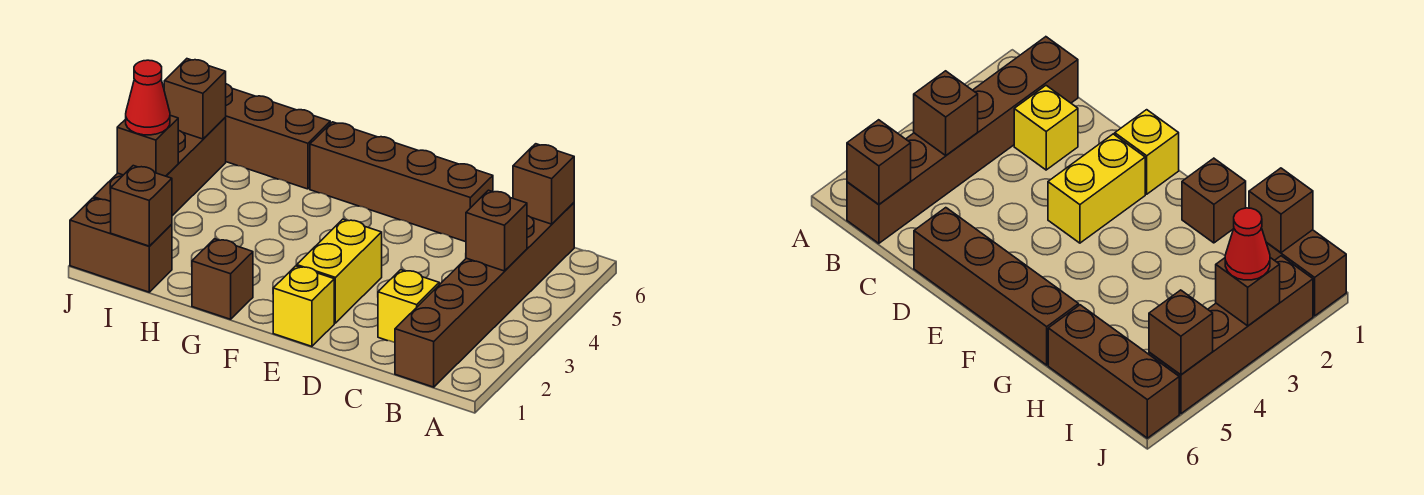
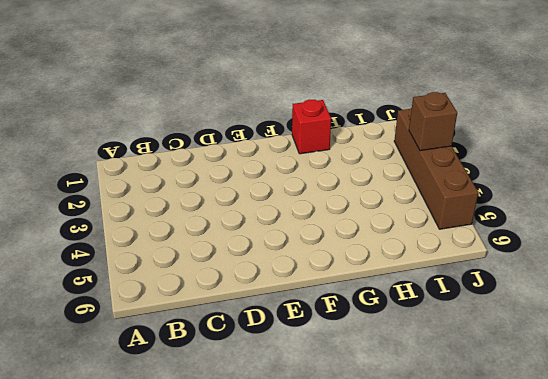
red brick G1 level 1 -> brown brick G1 level 1
none -> brown brick B1:B6 level 1
none -> yellow brick C2 level 1
none -> brown brick D6:G6 level 1

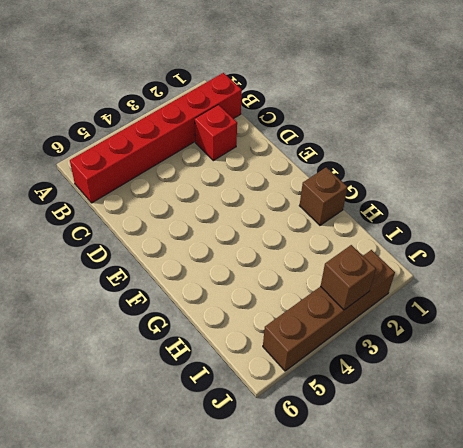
red brick B1:B6 level 1 -> brown brick B1:B6 level 1
red brick C2 level 1 -> yellow brick C2 level 1
none -> brown brick D6:G6 level 1
none -> yellow brick E1 level 1
none -> yellow brick E2:E3 level 1

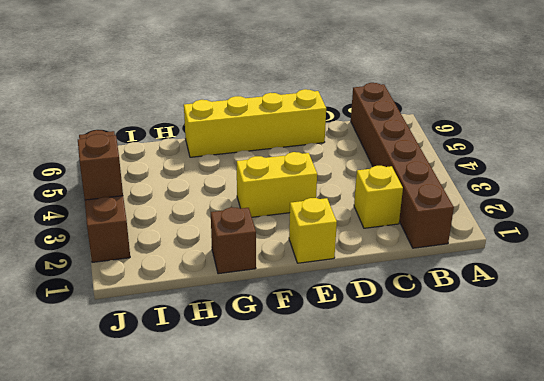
yellow brick D6:G6 level 1 -> brown brick D6:G6 level 1
yellow brick E3:F3 level 1 -> yellow brick E2:E3 level 1
none -> brown brick H6:J6 level 1
none -> brown brick I1:J1 level 1
none -> brown brick B4 level 2

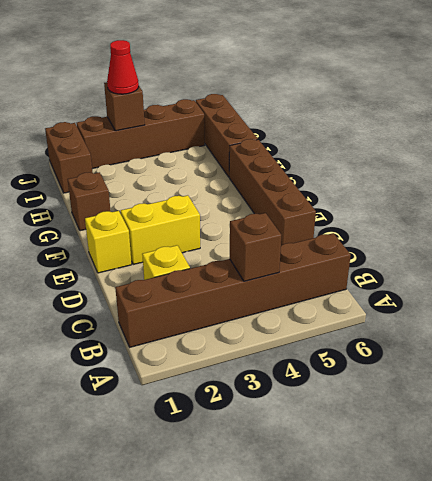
none -> brown brick B6 level 2
none -> brown brick I1 level 2
none -> brown brick J5 level 2

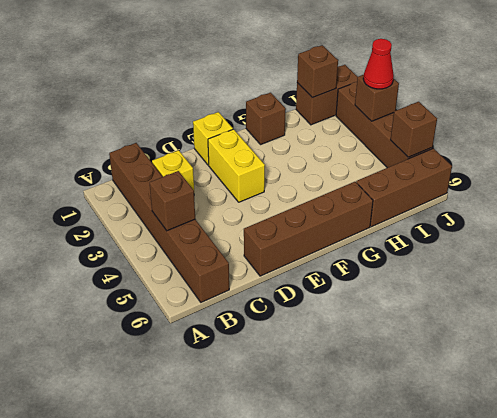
none -> brown brick B6 level 2

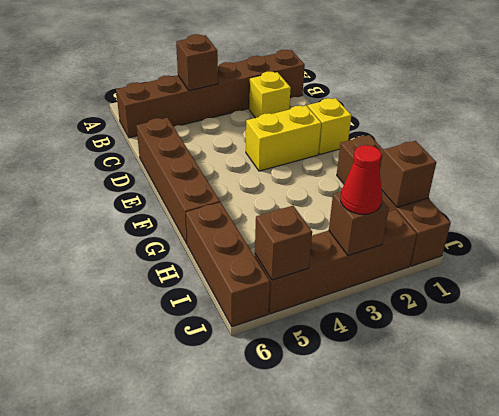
none -> brown brick B6 level 2

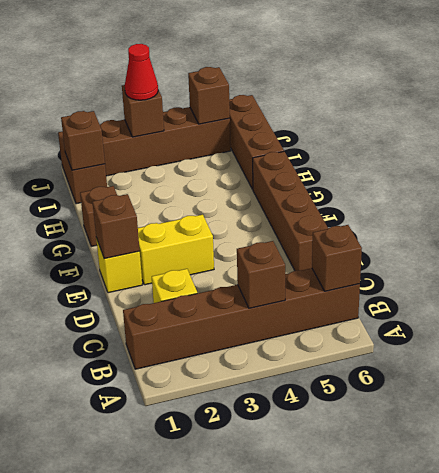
brown brick E1 level 2 -> none

